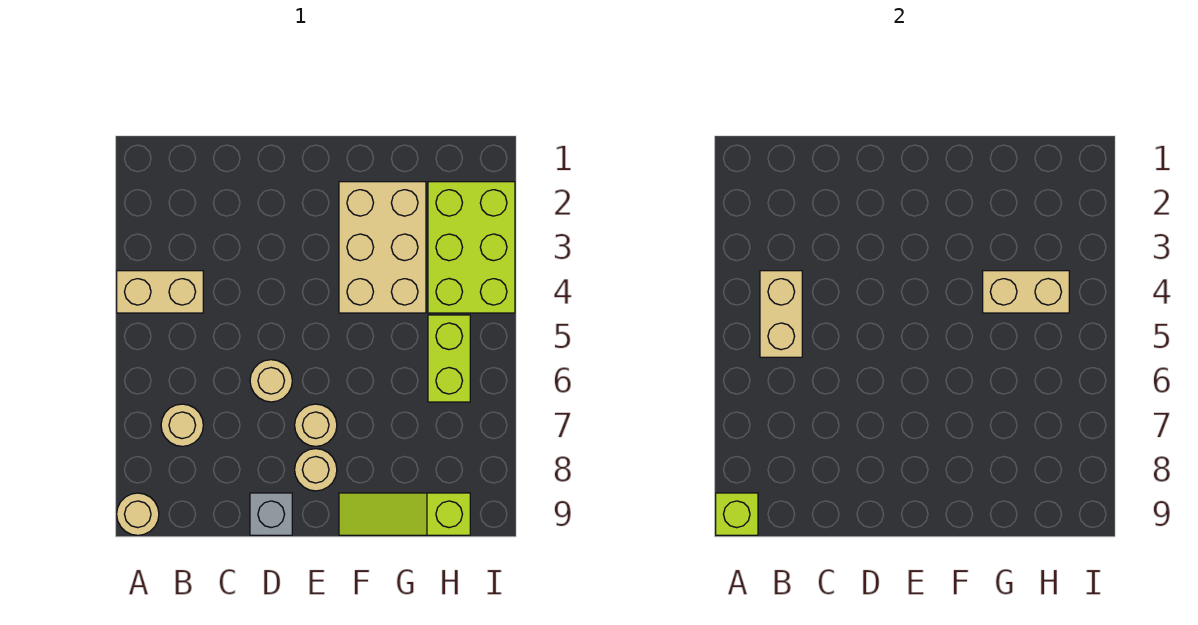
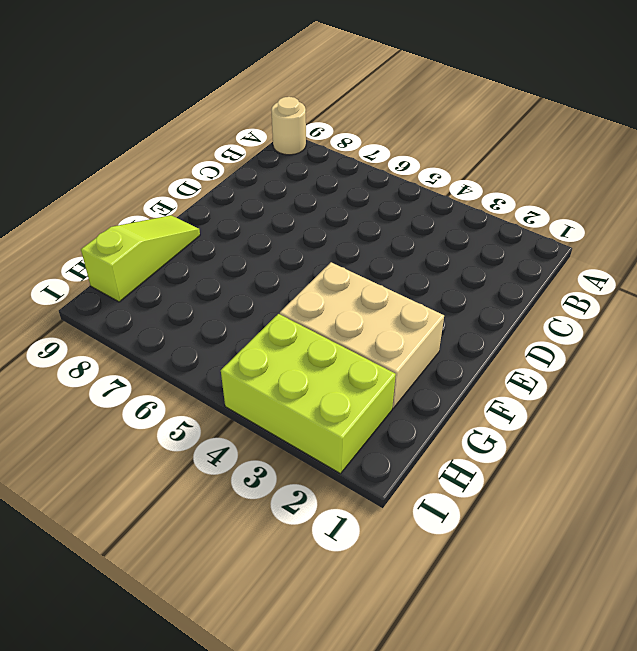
none -> tan brick A4:B4 level 1
none -> tan round brick B7 level 1
none -> tan round brick D6 level 1

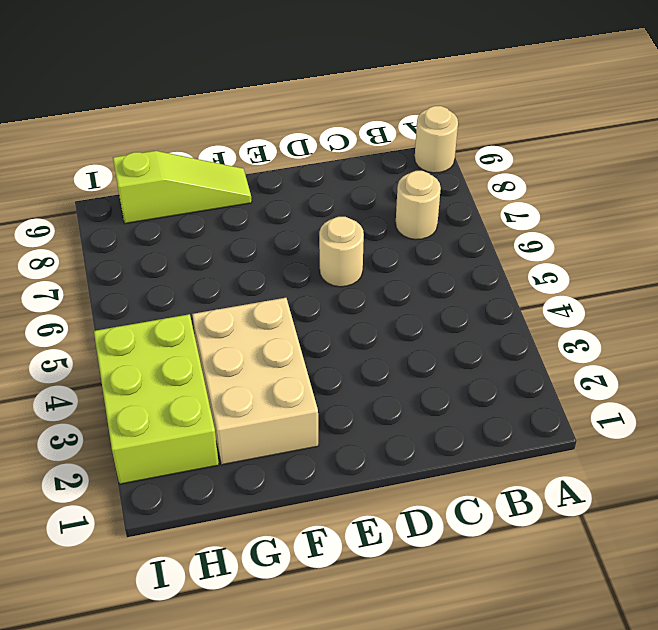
none -> tan brick A4:B4 level 1
none -> grey brick D9 level 1
none -> tan round brick E7 level 1

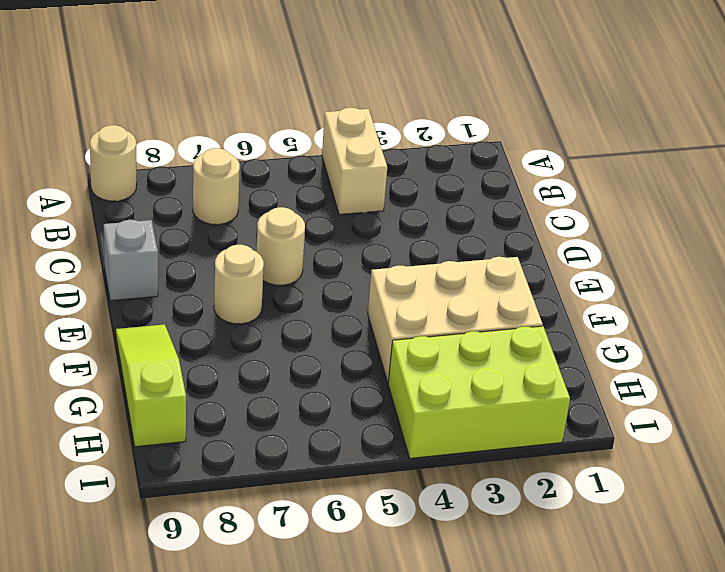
none -> tan round brick E8 level 1
none -> lime brick H5:H6 level 1
none -> lime brick A9 level 2

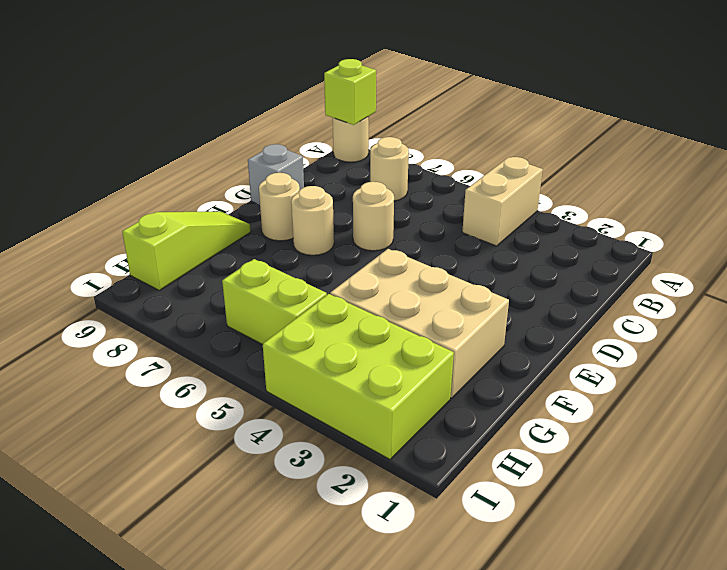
none -> tan brick B4:B5 level 2
none -> tan brick G4:H4 level 2

